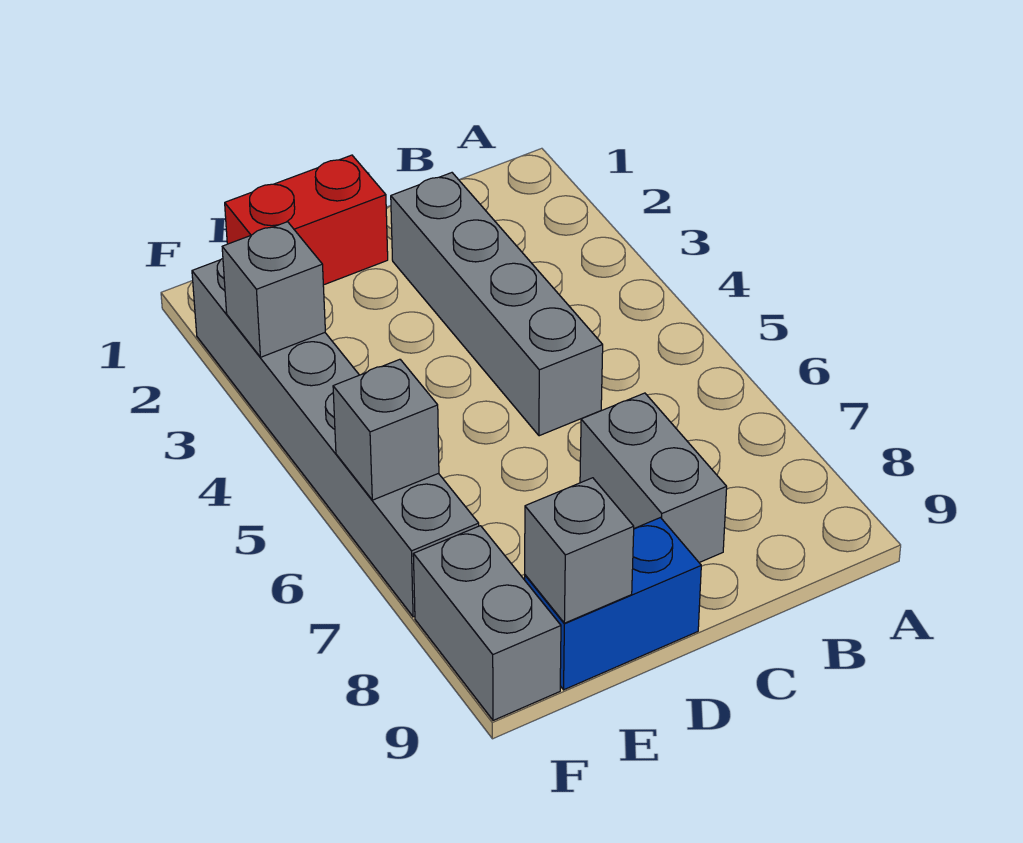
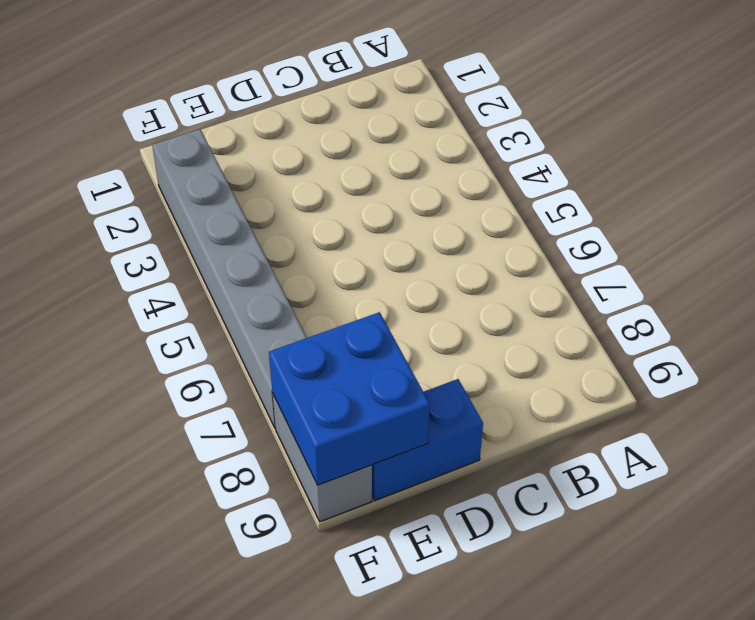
blue brick E8:F9 level 2 -> grey brick E9 level 2
none -> grey brick C2:C5 level 1
none -> grey brick C7:C8 level 1

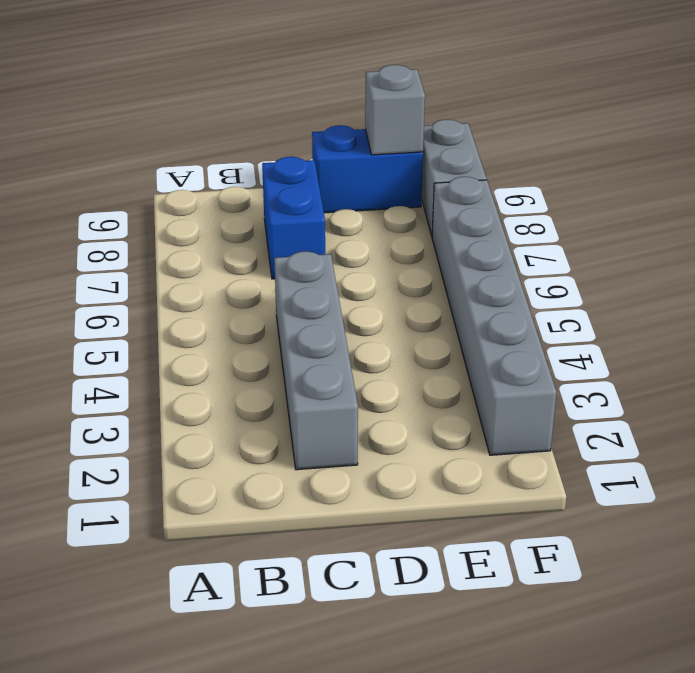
blue brick C7:C8 level 1 -> grey brick C7:C8 level 1
none -> red brick D1:E1 level 1
none -> grey brick F3 level 2

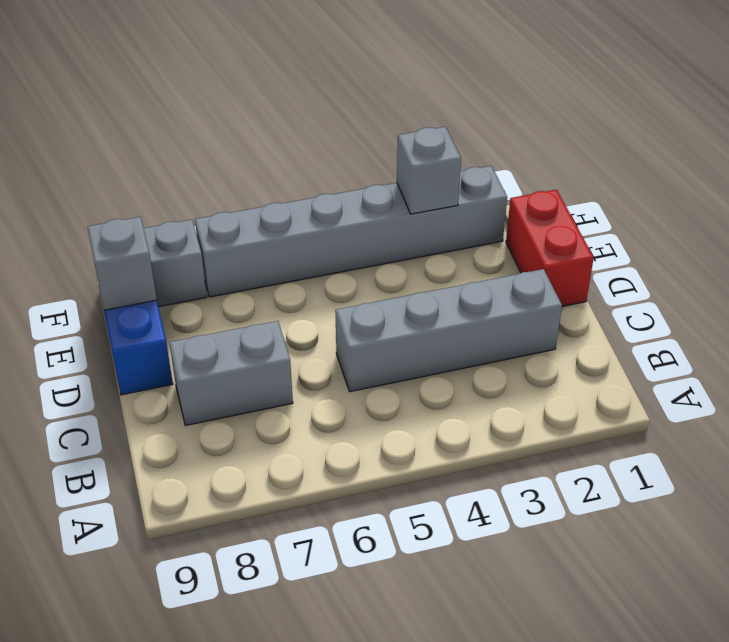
none -> grey brick F6 level 2

